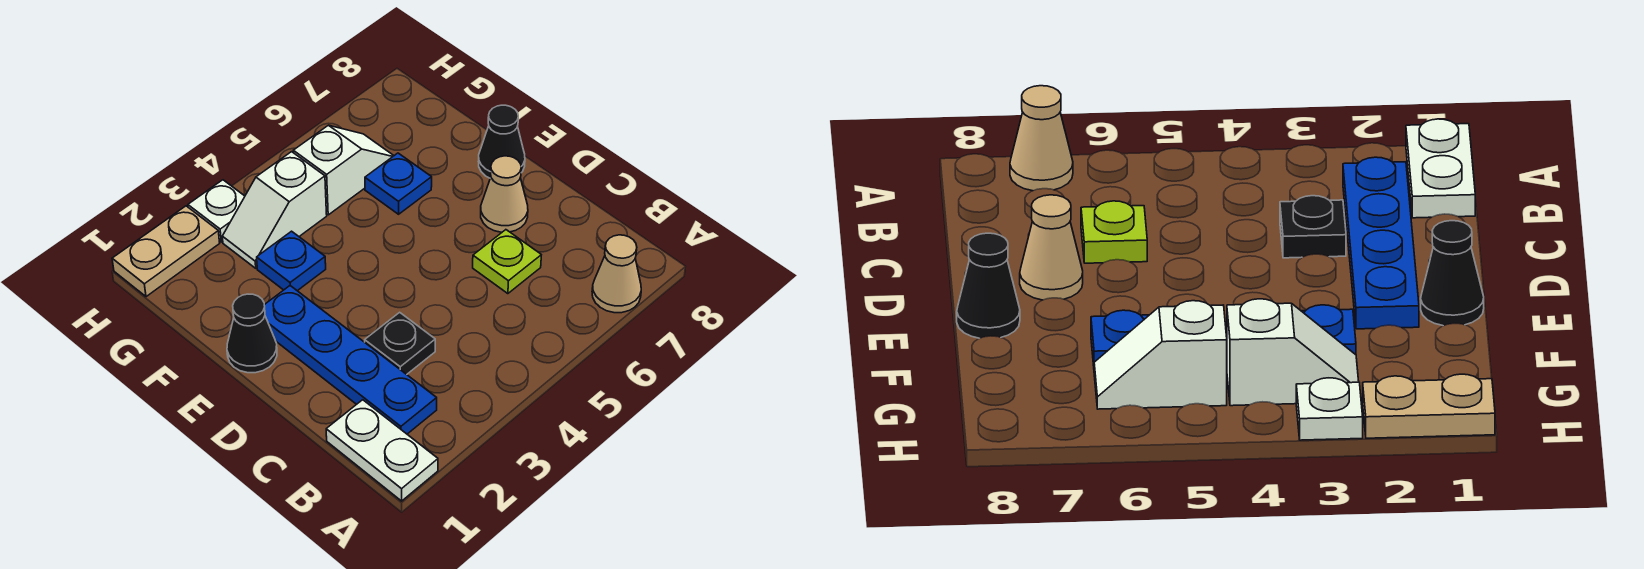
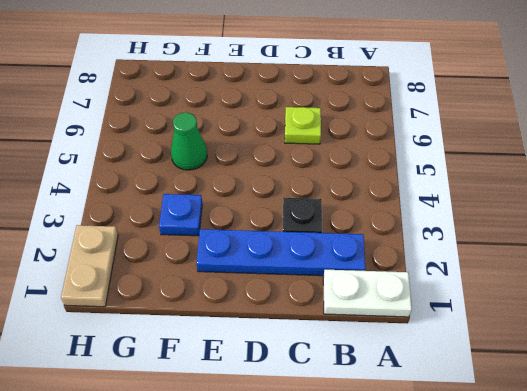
green cone F5 level 1 -> none
none -> tan cone A7 level 1
none -> tan cone D7 level 1
none -> black cone E1 level 1

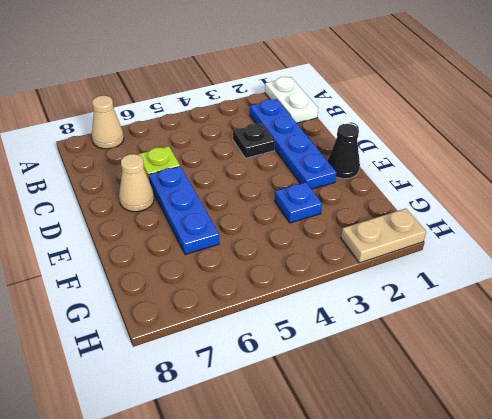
blue plate D6:F6 level 1 -> blue plate F6 level 1
none -> black cone E8 level 1
none -> white slope G3:G4 level 1 top 4
none -> white slope G5:G6 level 1 top 5

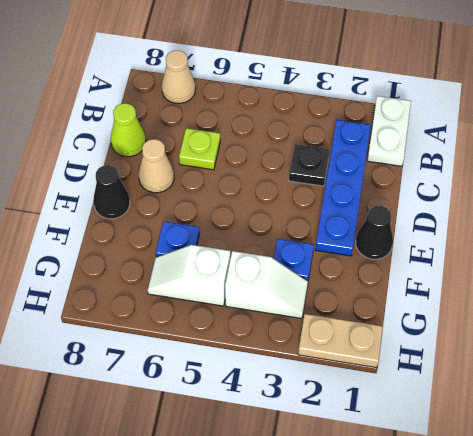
lime cone C8 level 1 -> none
none -> white plate H3 level 1

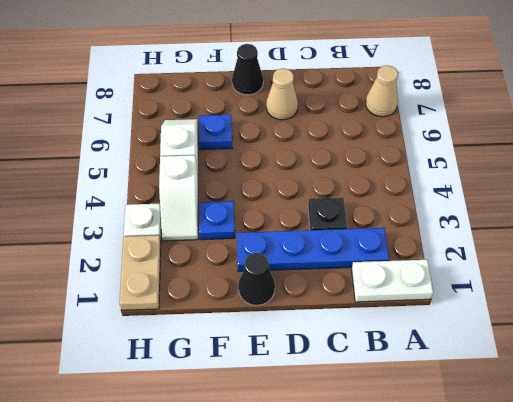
none -> lime plate C6 level 1

